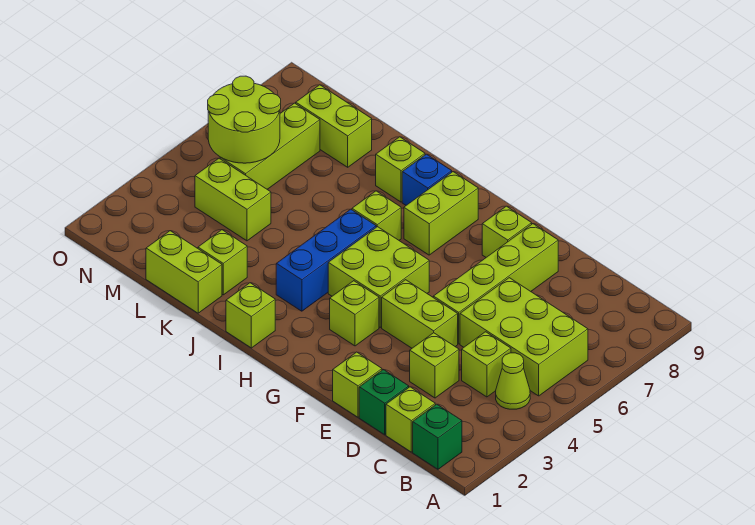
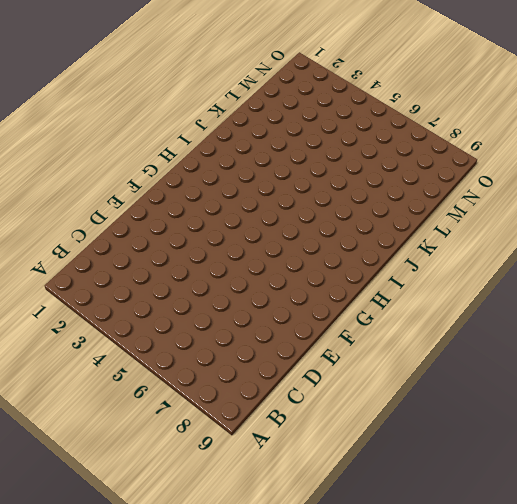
none -> green brick B1 level 1
none -> lime cone B4 level 1
none -> lime brick B5:D6 level 1

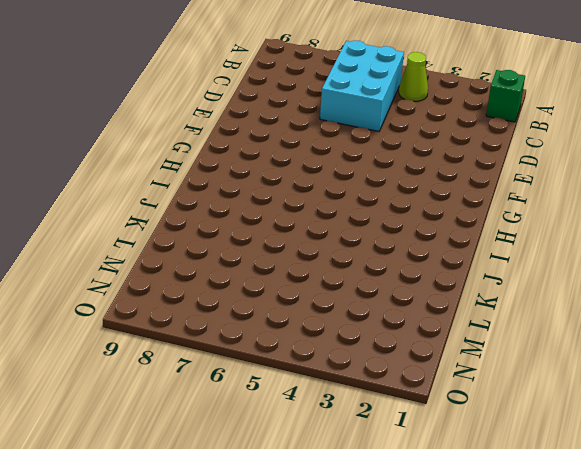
cyan brick B5:D6 level 1 -> lime brick B5:D6 level 1
none -> lime brick C1 level 1
none -> lime brick C4 level 1
none -> green brick D1 level 1

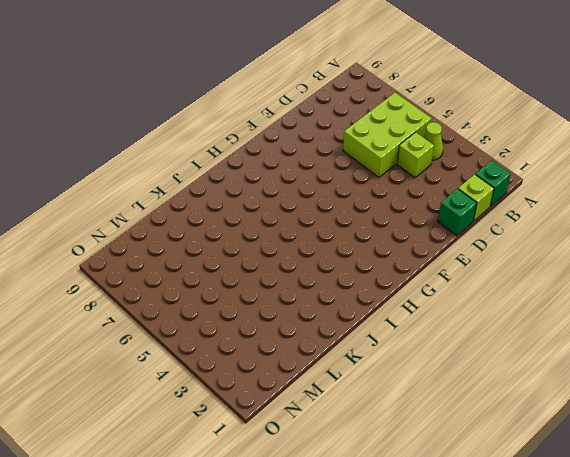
none -> lime brick D3 level 1
none -> lime brick E1 level 1
none -> lime brick E4:F4 level 1

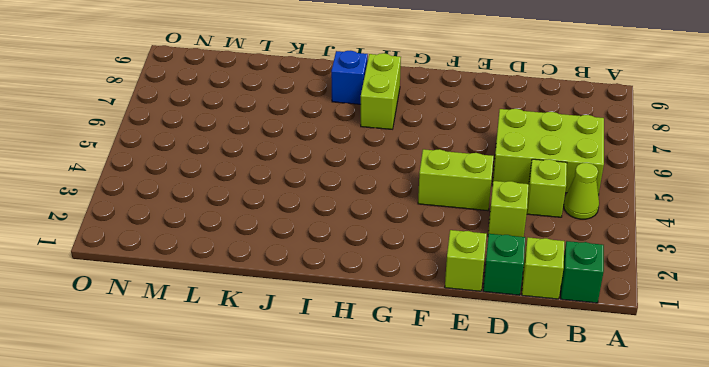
none -> lime brick E5:E8 level 1
none -> lime brick F8 level 1
none -> lime brick G3 level 1

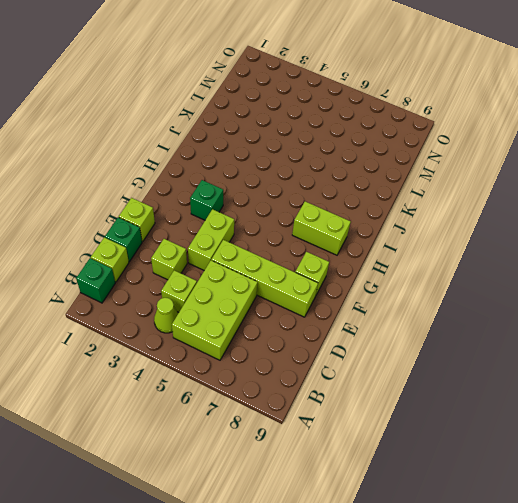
green brick G3 level 1 -> lime brick G3 level 1
none -> lime brick G4:H5 level 1
none -> lime brick I1 level 1
none -> blue brick I3:I5 level 1

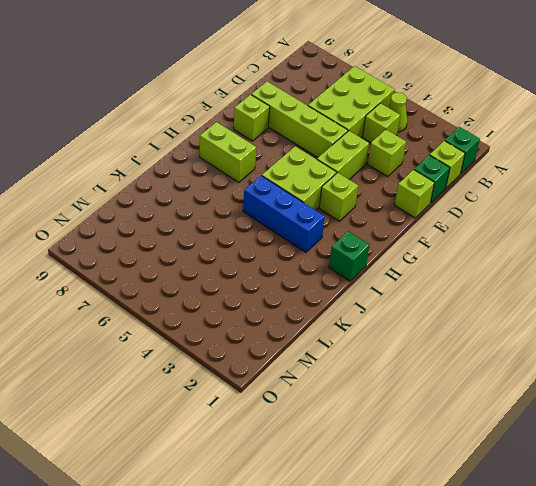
green brick I1 level 1 -> lime brick I1 level 1
none -> lime brick I6 level 1
none -> blue brick I8 level 1
none -> lime brick J8 level 1

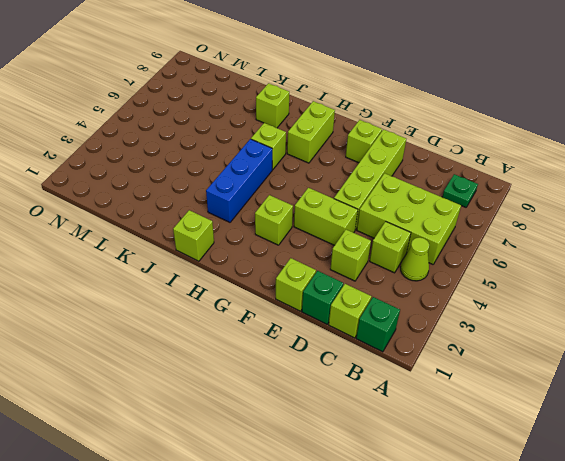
green plate B8 level 1 -> none
none -> lime brick G4:H5 level 1
none -> blue brick I8 level 1
none -> lime brick K1:L1 level 1

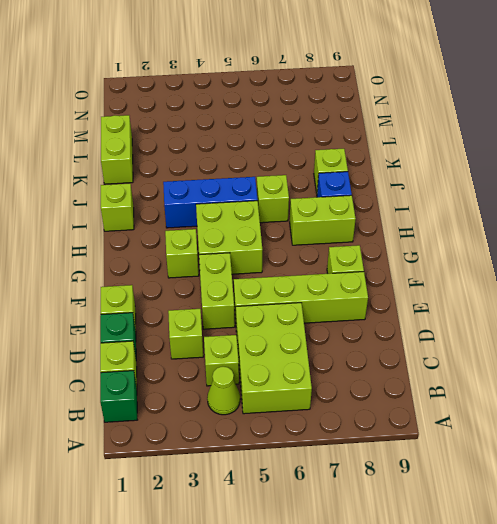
none -> lime brick K2 level 1
none -> lime brick L4:M4 level 1
none -> lime brick L8:M8 level 1

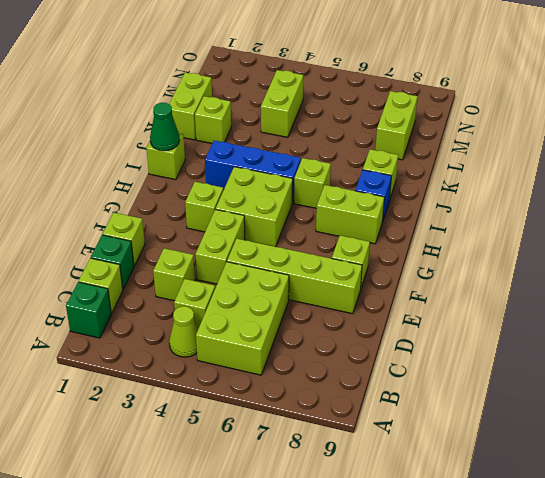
green cone I1 level 2 -> none
none -> lime brick M5:M7 level 1
none -> lime round brick M5:N6 level 2

